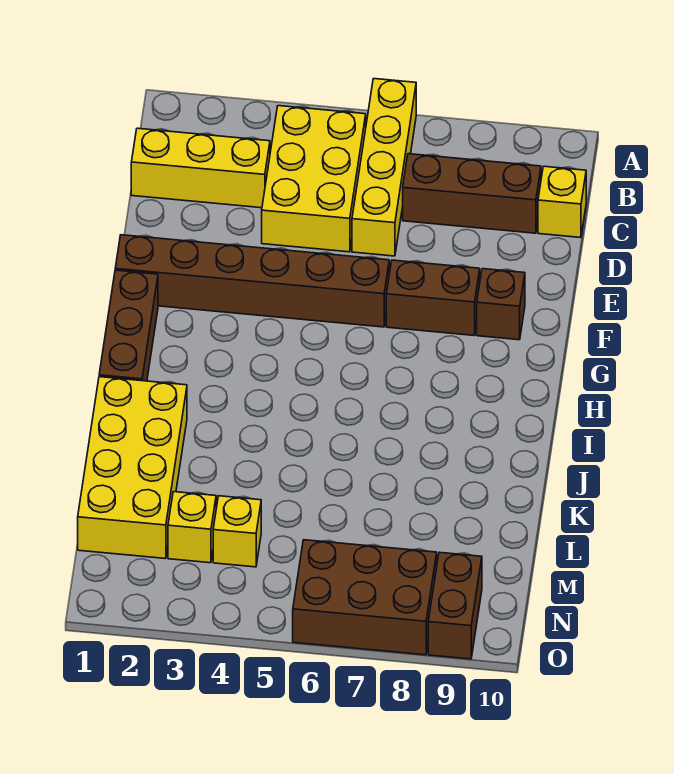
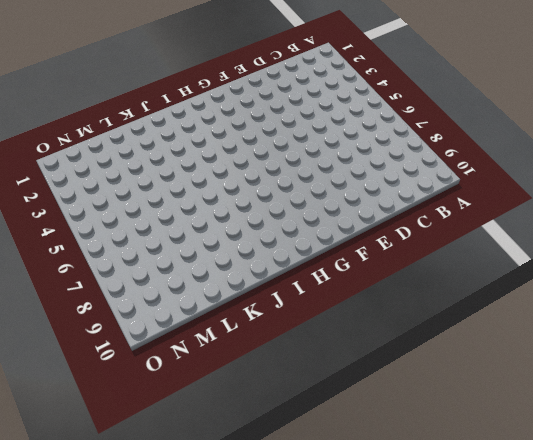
none -> yellow brick A6:D6 level 1
none -> yellow brick B4:D5 level 1
none -> yellow brick C1:C3 level 1

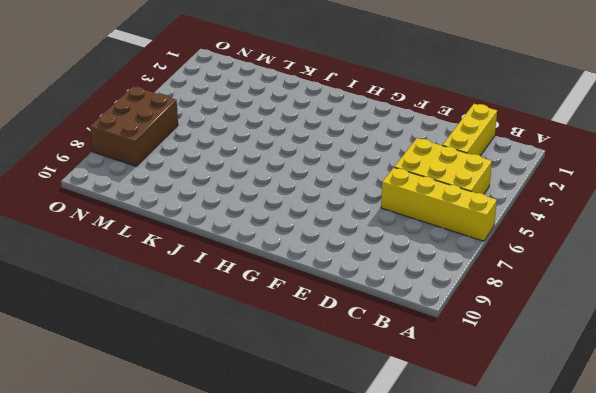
none -> brown brick C7:C9 level 1
none -> yellow brick C10 level 1
none -> brown brick F1:F6 level 1

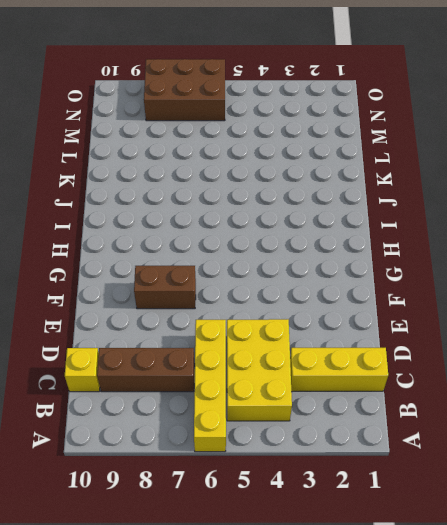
none -> brown brick F1:F6 level 1
none -> brown brick F9 level 1
none -> brown brick G1:I1 level 1

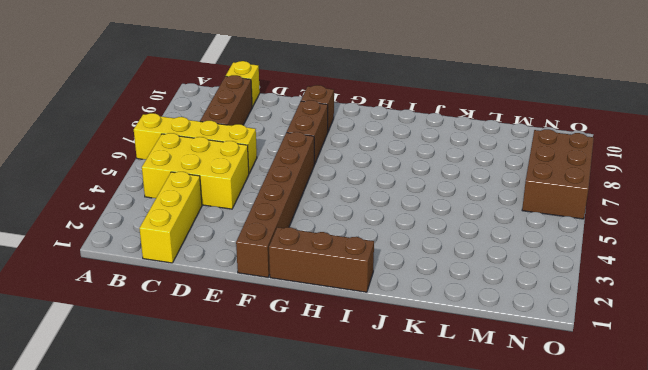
none -> yellow brick J1:M2 level 1
none -> yellow brick M3 level 1
none -> yellow brick M4 level 1

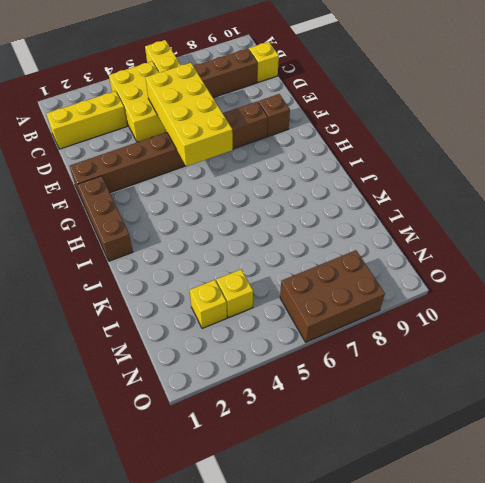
yellow brick D5:G6 level 2 -> yellow brick J1:M2 level 1
none -> brown brick N9:O9 level 1

